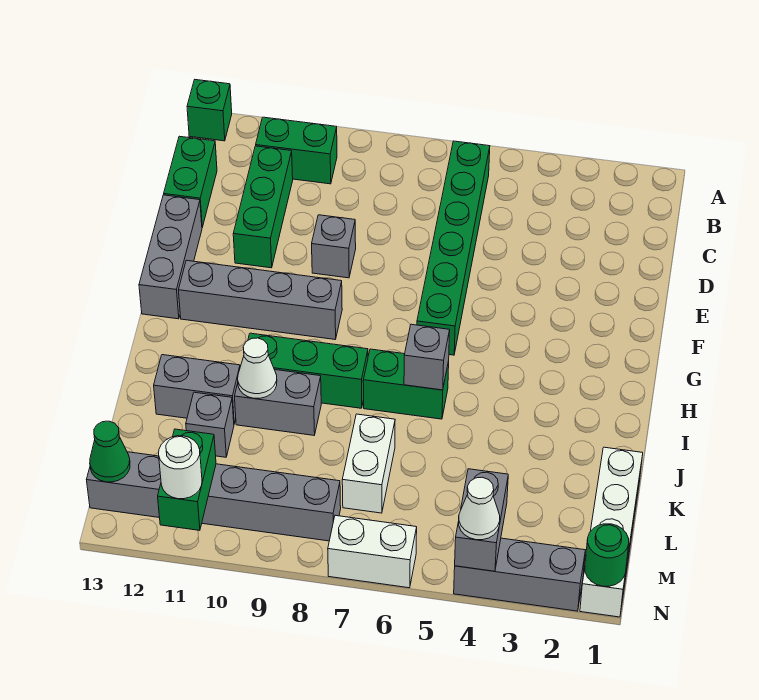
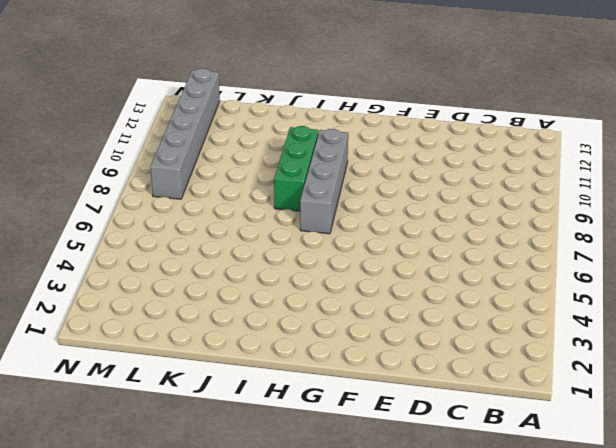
grey brick H7:H10 level 1 -> grey brick G9:G12 level 1
none -> green brick A13 level 1
none -> green brick B6:G6 level 1
none -> green brick B10:B11 level 1

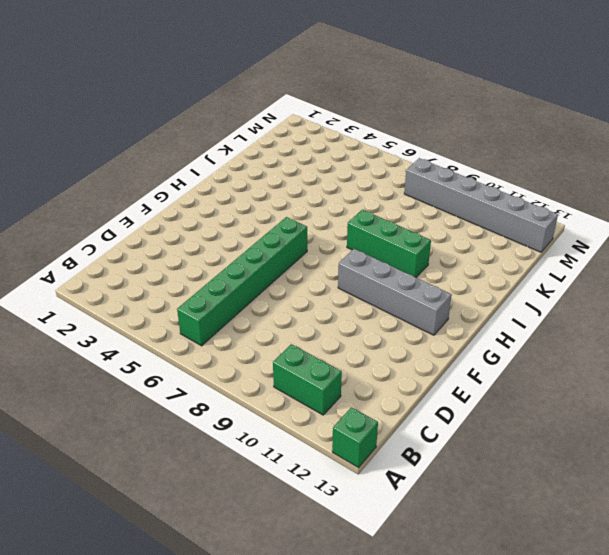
none -> green brick C11:E11 level 1
none -> green brick C13:D13 level 1
none -> grey brick E9 level 1

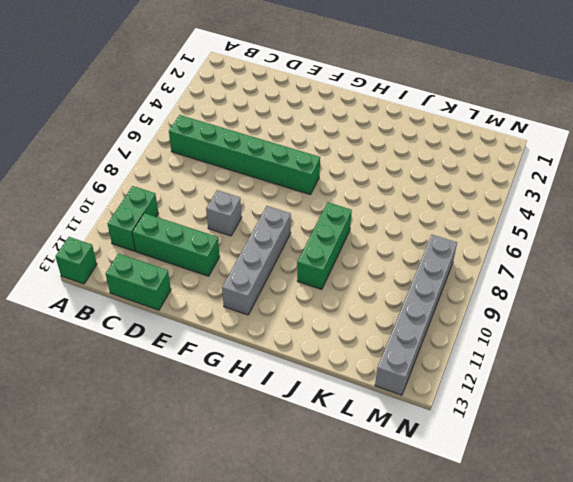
none -> grey brick E13:G13 level 1
none -> green brick I6:I7 level 1
none -> grey brick J9:J10 level 1

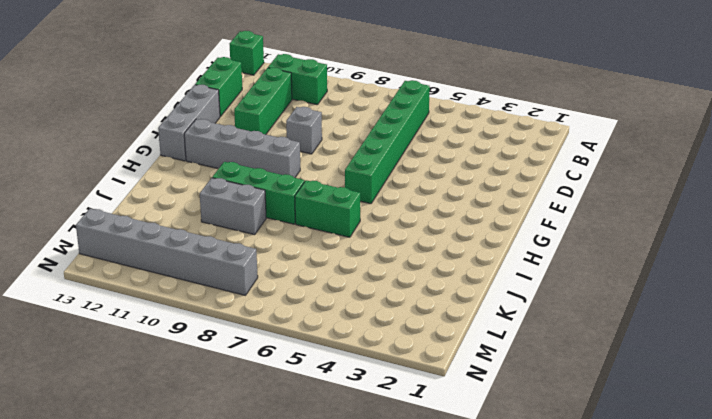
none -> grey brick J11:J12 level 1
none -> white brick K1:N1 level 1
none -> white brick K7:L7 level 1

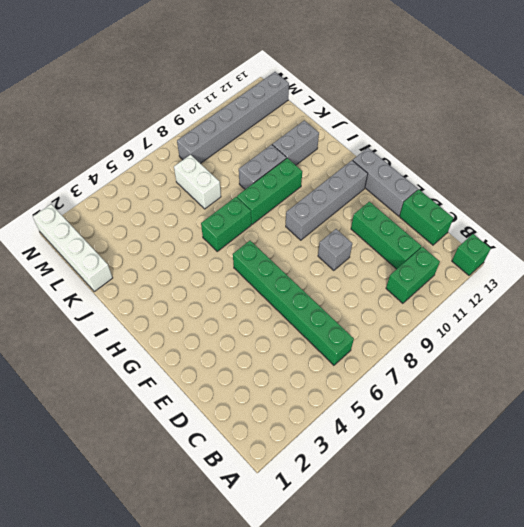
none -> grey brick K11 level 1
none -> grey brick N2:N4 level 1
none -> white brick N6:N7 level 1

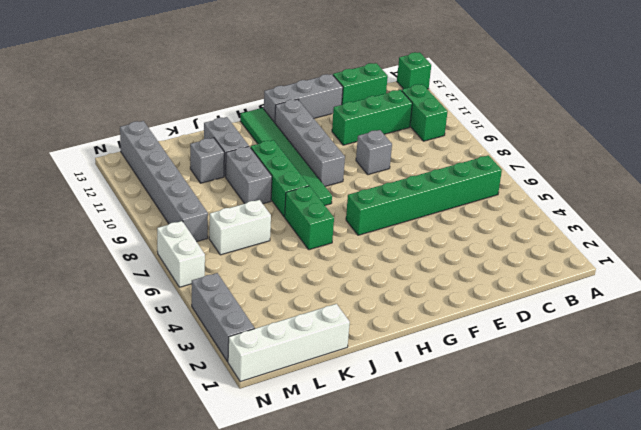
green tile H8:H13 level 1 -> none
none -> grey brick I6 level 2
none -> white cone J10 level 2
none -> grey brick M4:N4 level 2

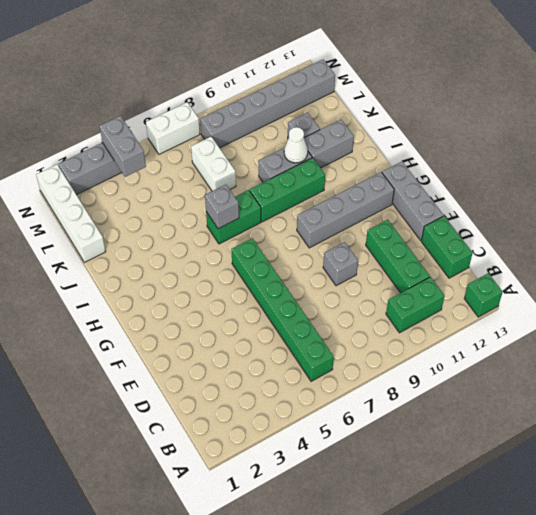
none -> green brick M11:N11 level 2
none -> green cone M13 level 2
none -> green round brick N1 level 2

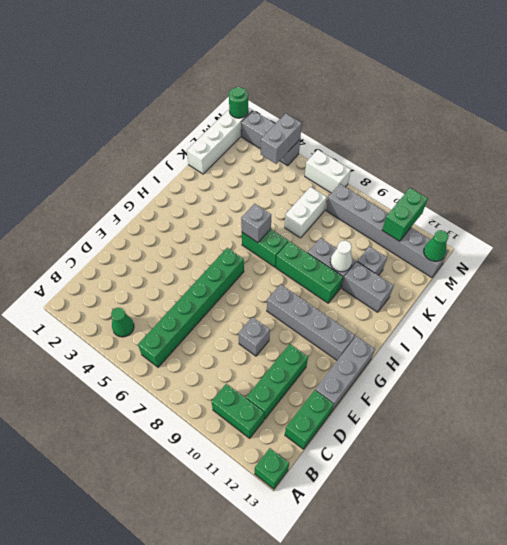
green cone B4 level 1 -> none
none -> white cone N4 level 3
none -> white round brick N11 level 3

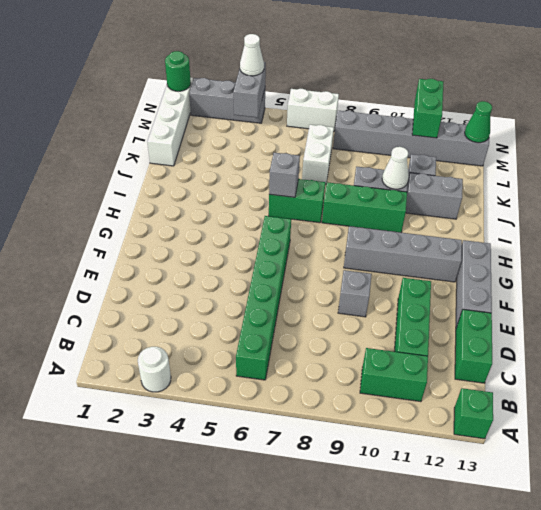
white round brick A3 level 1 -> white round brick N11 level 3

